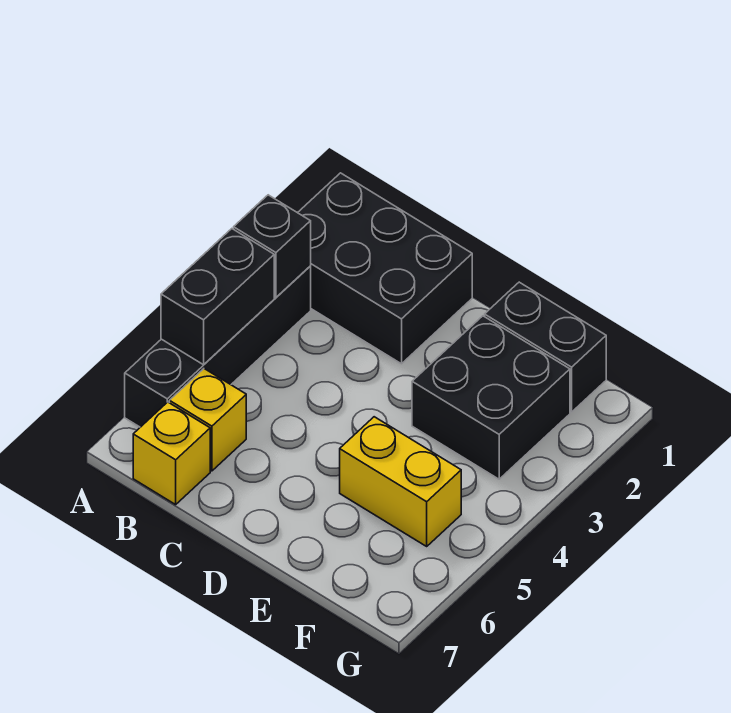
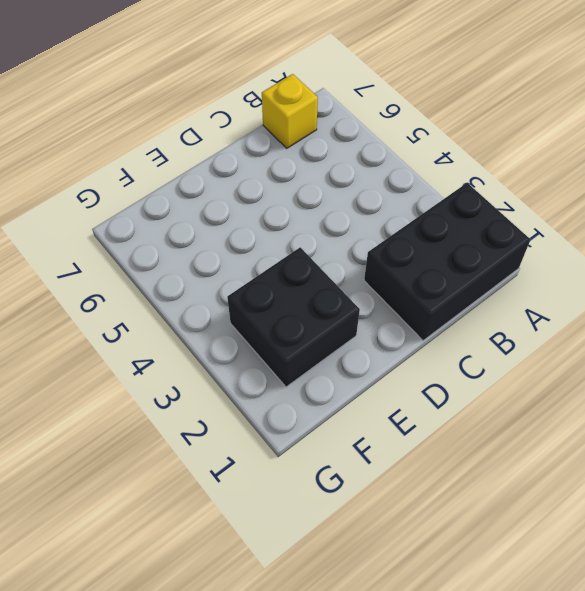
none -> black brick A3:A6 level 1
none -> yellow brick B6 level 1

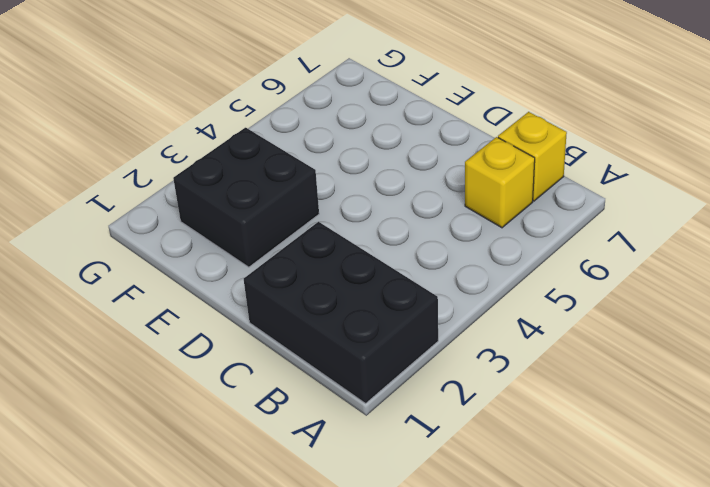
none -> black brick A3:A6 level 1
none -> black brick E1:F1 level 1

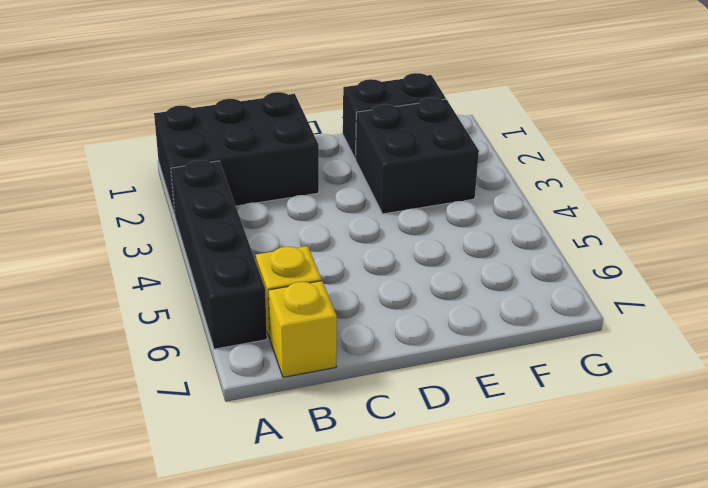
none -> yellow brick E5:F5 level 1
none -> black brick A3 level 2

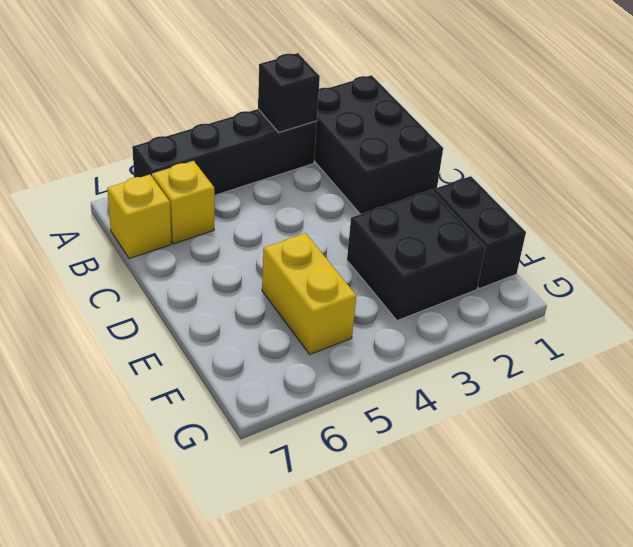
none -> black brick A4:A5 level 2

